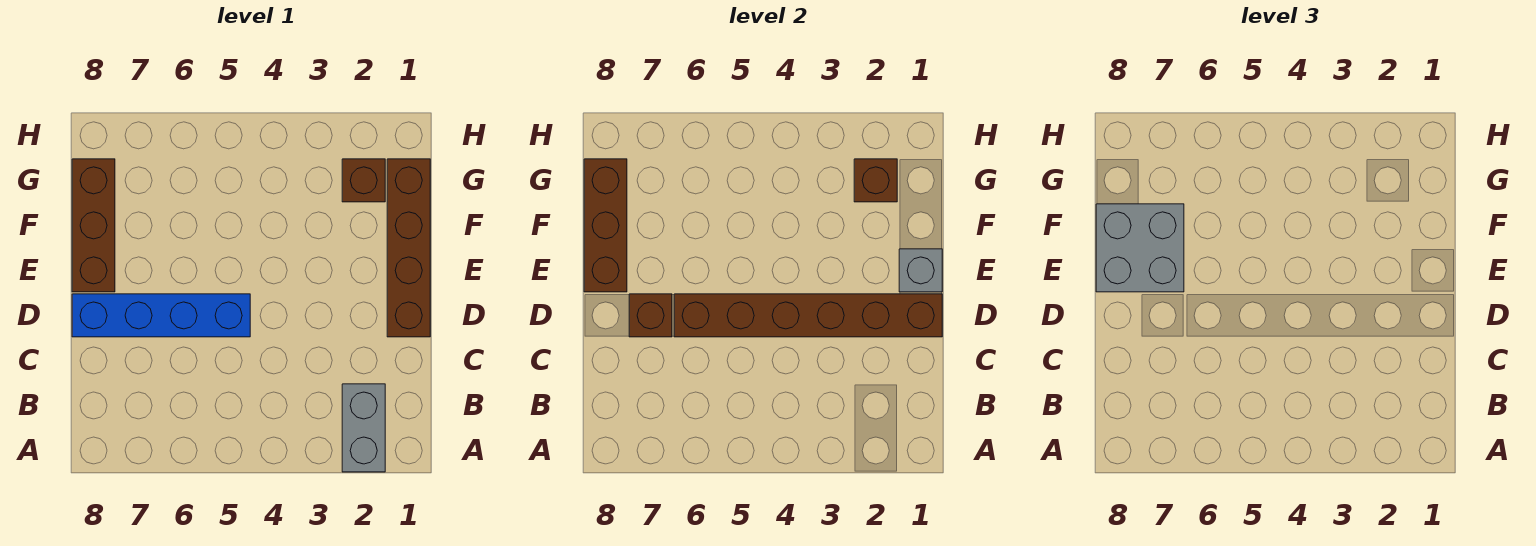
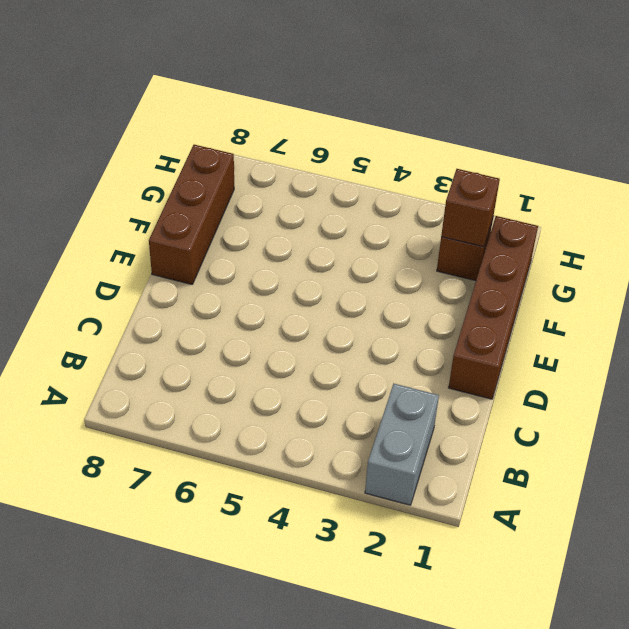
none -> blue brick D5:D8 level 1
none -> brown brick D1:D6 level 2

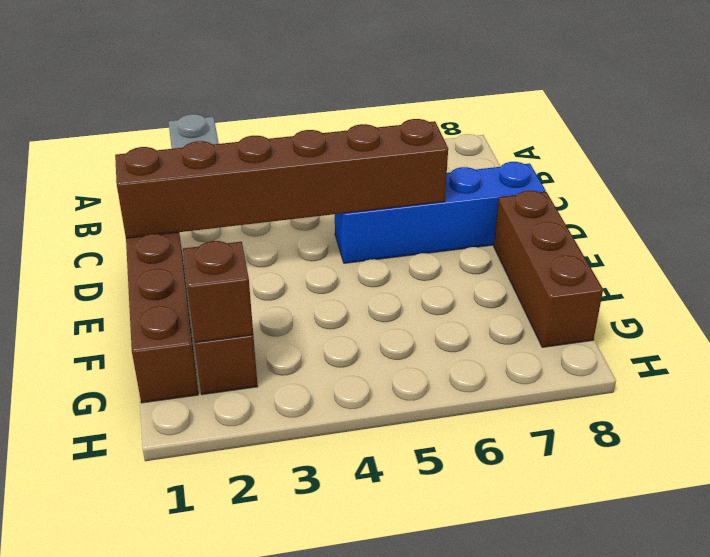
none -> brown brick D7 level 2
none -> grey brick E1 level 2

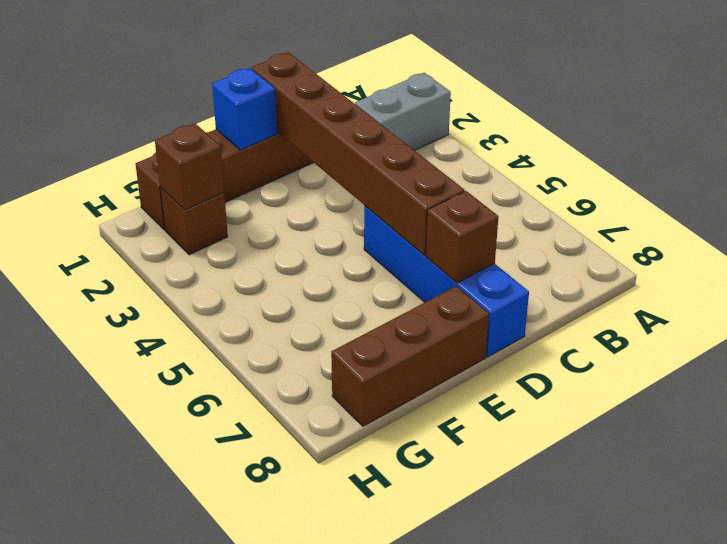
blue brick E1 level 2 -> grey brick E1 level 2
none -> brown brick E8:G8 level 2
none -> grey brick E7:F8 level 3

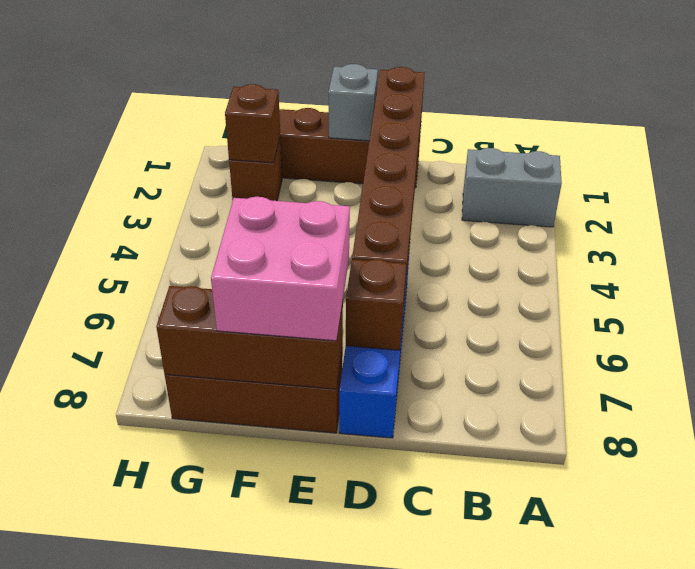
pink brick E7:F8 level 3 -> grey brick E7:F8 level 3

